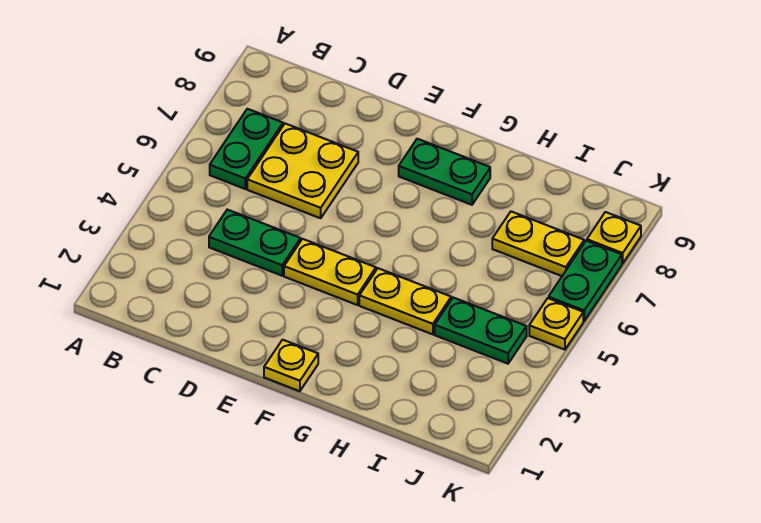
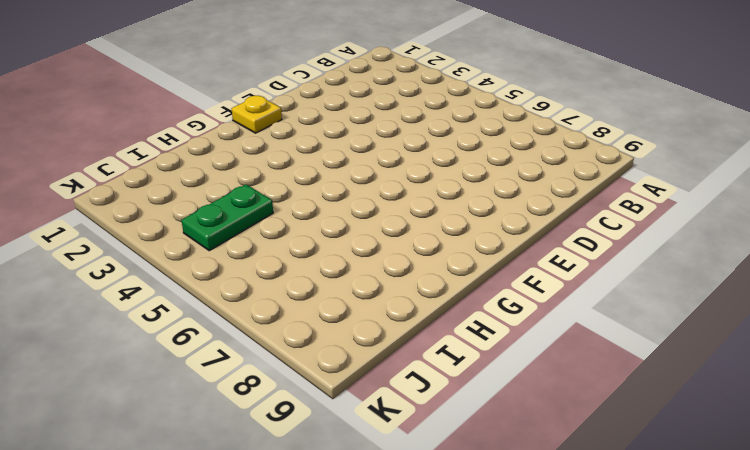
none -> green plate B6:B7 level 1
none -> green plate C4:D4 level 1
none -> yellow plate C6:D7 level 1

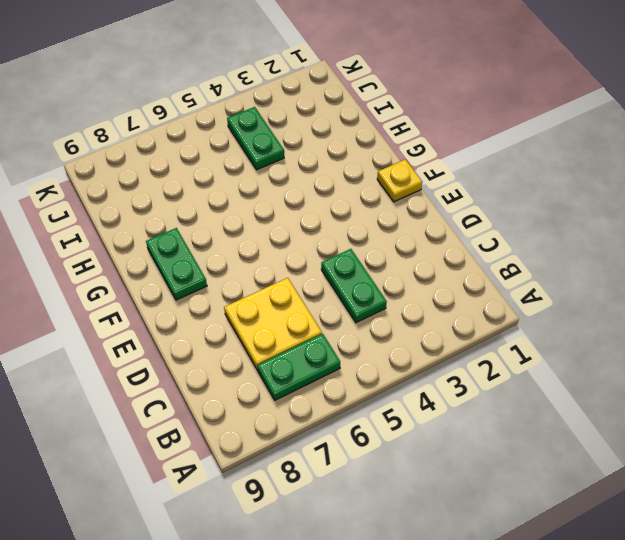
none -> yellow plate E4:F4 level 1
none -> yellow plate G4:H4 level 1
none -> yellow plate I7:J7 level 1

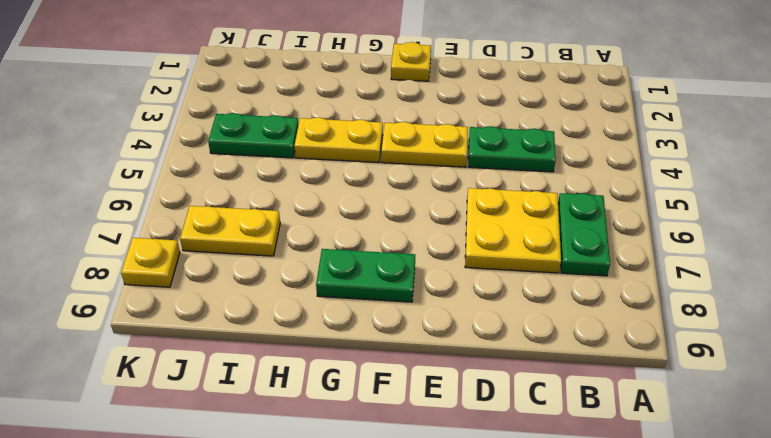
none -> yellow plate K5 level 1
none -> green plate K6:K7 level 1

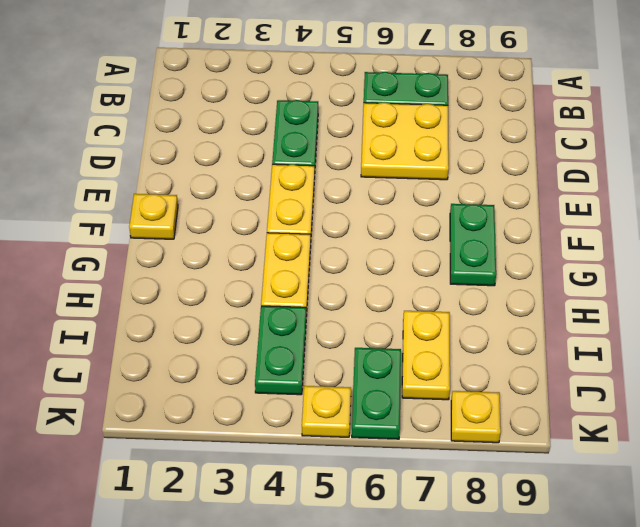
green plate J6:K6 level 1 -> green plate K6:K7 level 1

